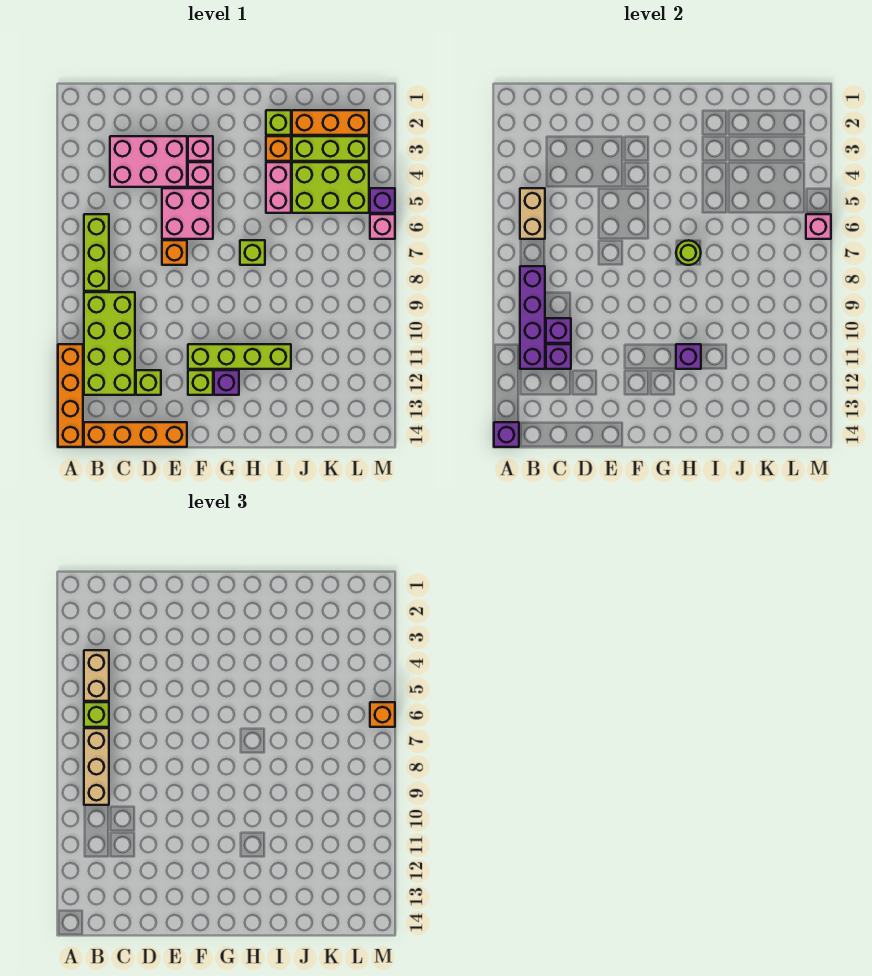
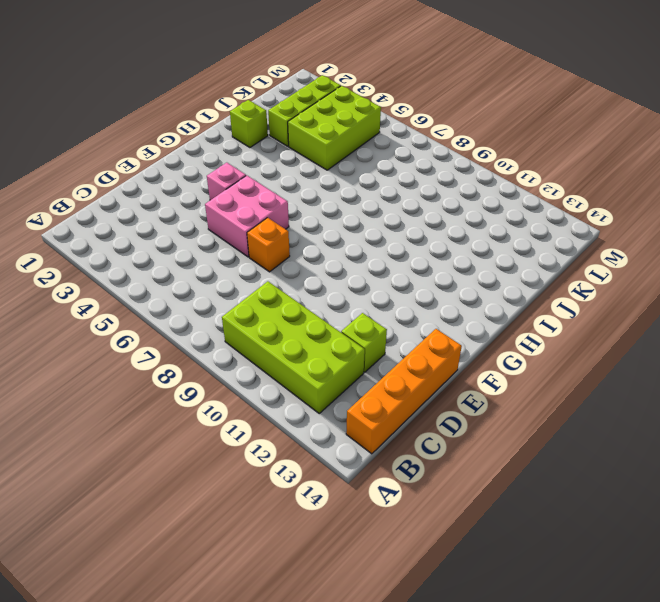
none -> orange brick A11:A14 level 1
none -> lime brick B6:B8 level 1
none -> pink brick C3:E4 level 1
none -> pink brick F3 level 1

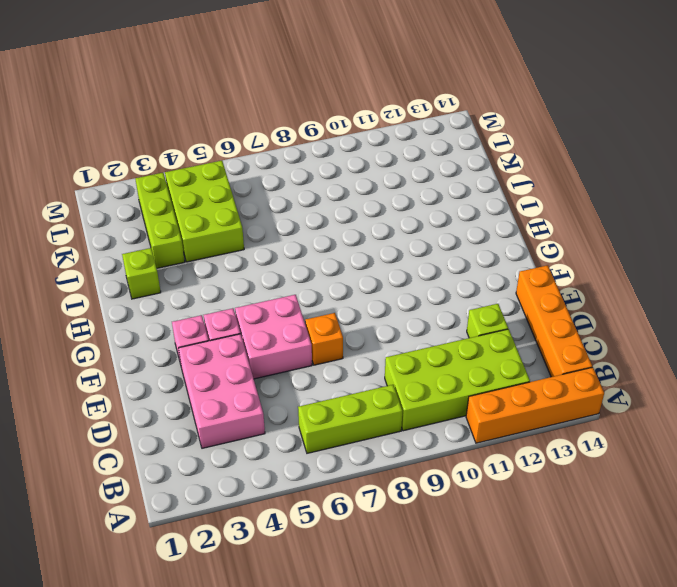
none -> lime brick F11:I11 level 1
none -> lime brick F12 level 1
none -> purple brick G12 level 1
none -> lime brick H7 level 1

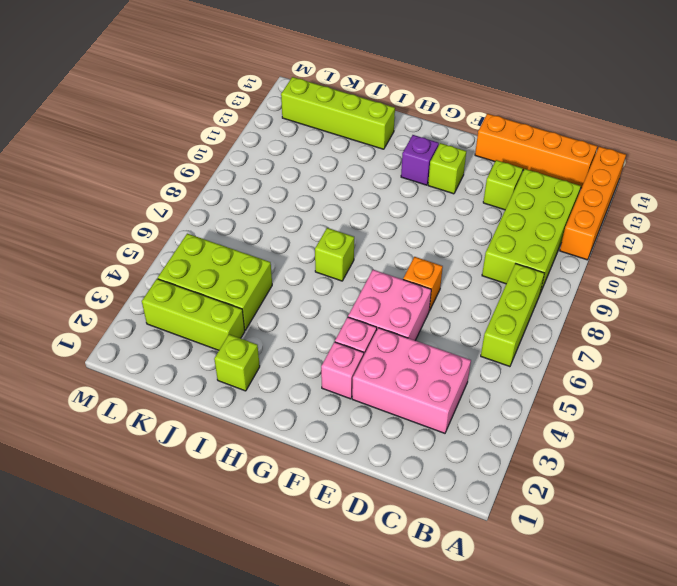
lime brick I13:L13 level 1 -> lime brick F11:I11 level 1
none -> orange brick I3 level 1
none -> pink brick I4:I5 level 1
none -> orange brick J2:L2 level 1
none -> purple brick M5 level 1

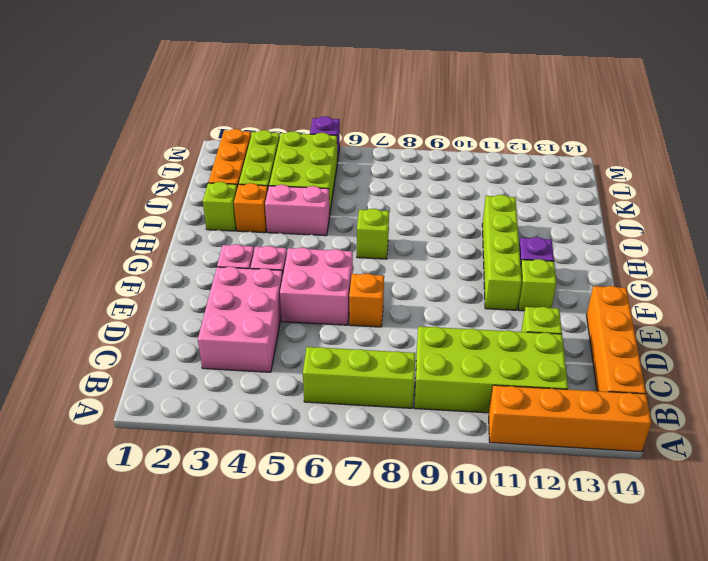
none -> pink brick M6 level 1
none -> purple brick A14 level 2
none -> tan brick B5:B6 level 2
none -> purple brick B8:B11 level 2

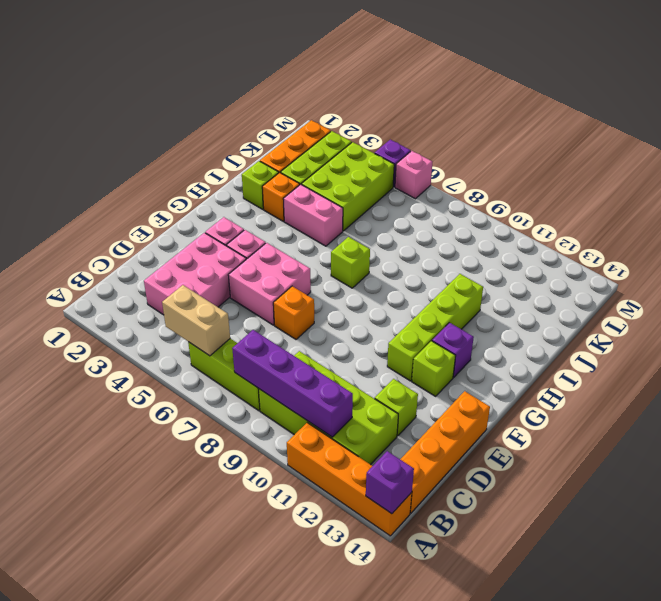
none -> purple brick C10 level 2
none -> purple brick C11 level 2
none -> lime round brick H7 level 2
none -> purple brick H11 level 2

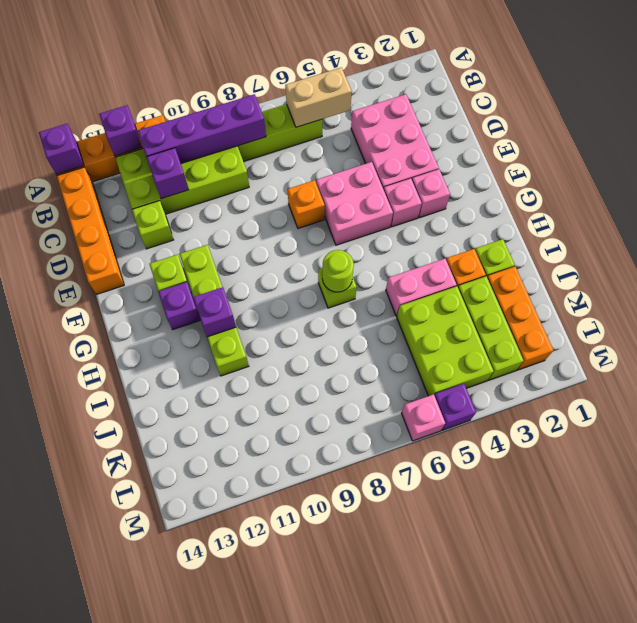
purple brick A12 level 2 -> purple brick C10 level 2
none -> pink brick M6 level 2
none -> tan brick B4:B5 level 3
none -> lime brick B6 level 3
none -> tan brick B7:B9 level 3

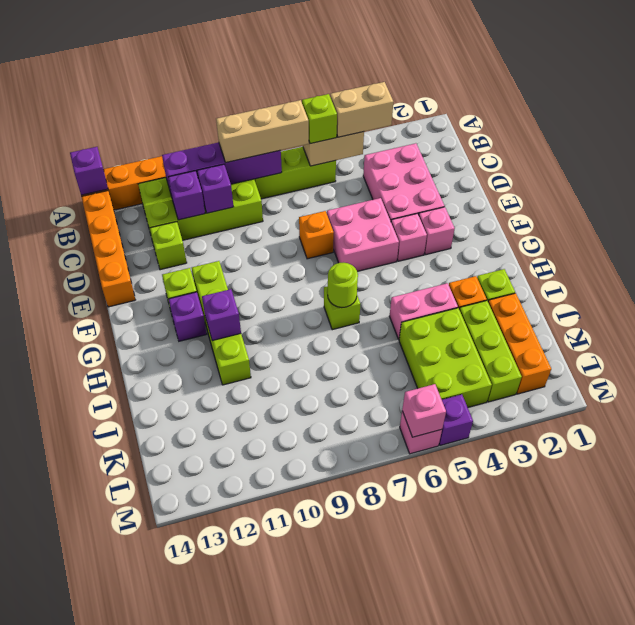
none -> orange brick M6 level 3

